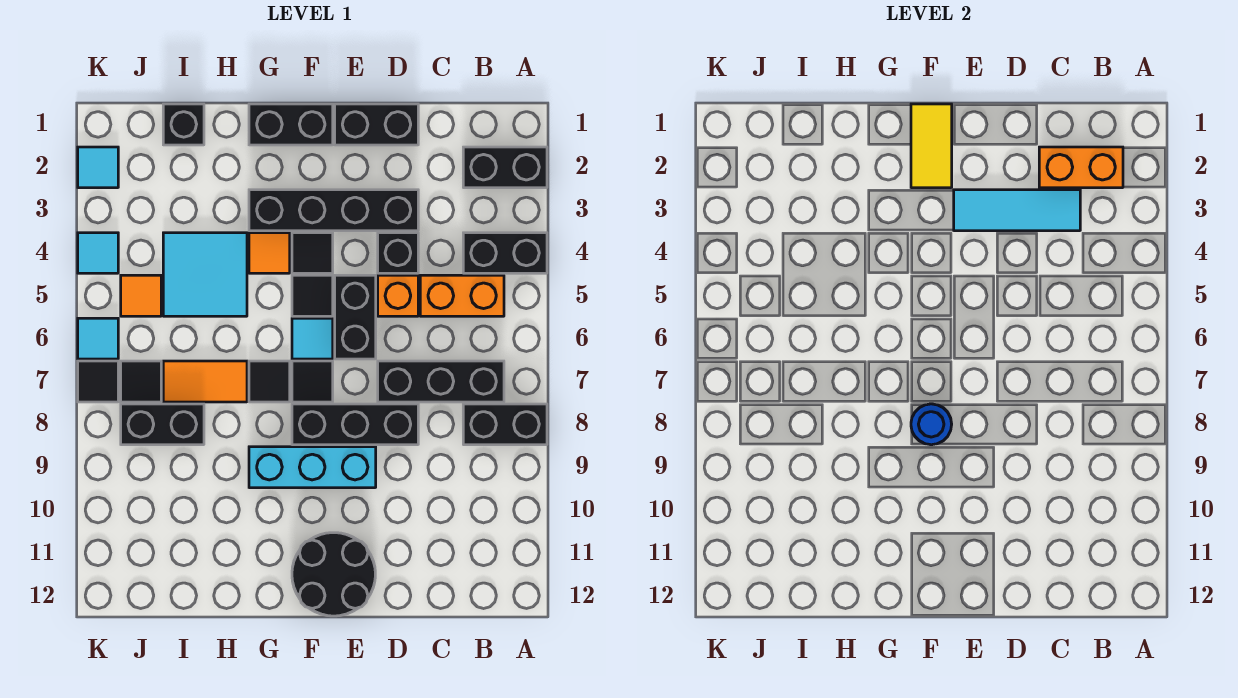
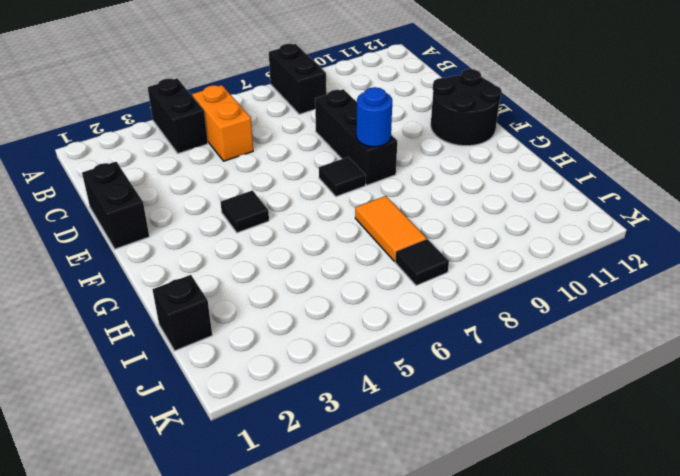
none -> black brick A2:B2 level 1
none -> black brick B7:D7 level 1
none -> black brick D3:G3 level 1
none -> black brick D4 level 1

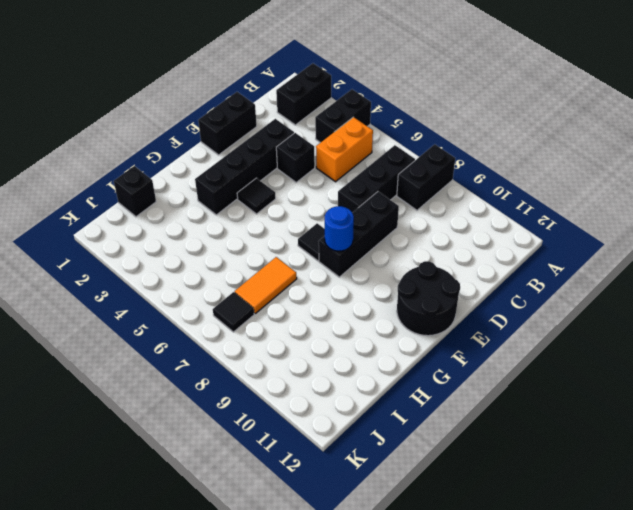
none -> orange brick D5 level 1
none -> black brick E5:E6 level 1
none -> cyan brick E9:G9 level 1
none -> black brick F1:G1 level 1

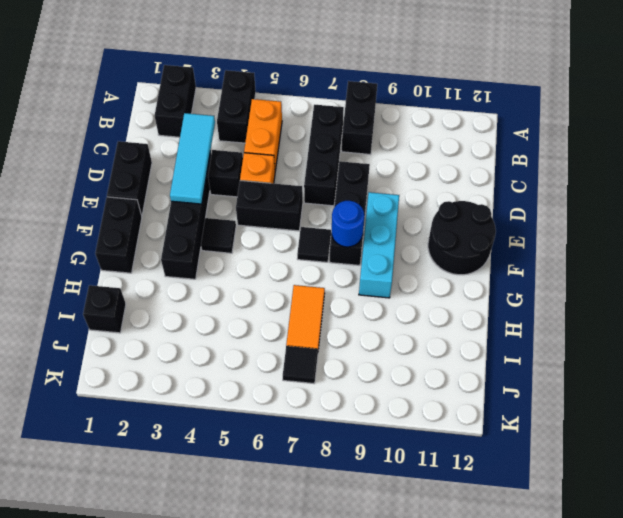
none -> black tile F5 level 1
none -> cyan tile F6 level 1
none -> orange tile G4 level 1
none -> black tile G7 level 1

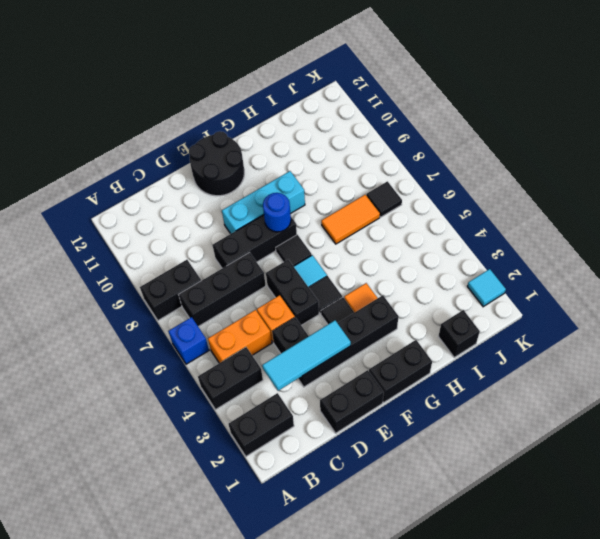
blue brick A6 level 1 -> none
none -> black tile G7 level 1
none -> cyan tile H4:I5 level 1
none -> black brick I8:J8 level 1
none -> orange tile J5 level 1

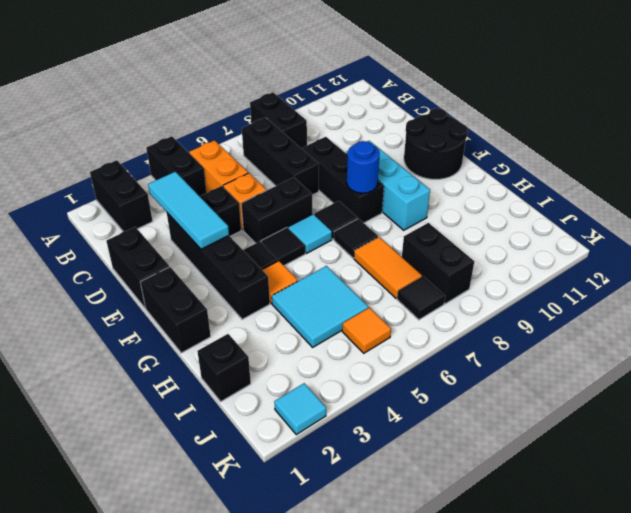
none -> cyan tile K4 level 1
none -> cyan tile K6 level 1
none -> black tile K7 level 1
none -> orange brick B2:C2 level 2

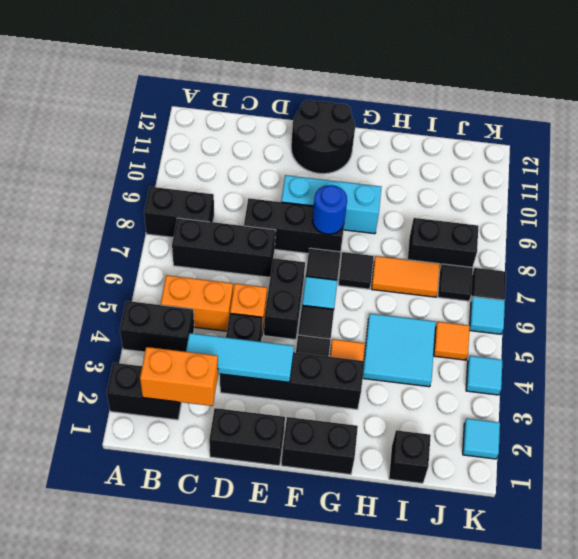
none -> yellow tile F1:F2 level 2

